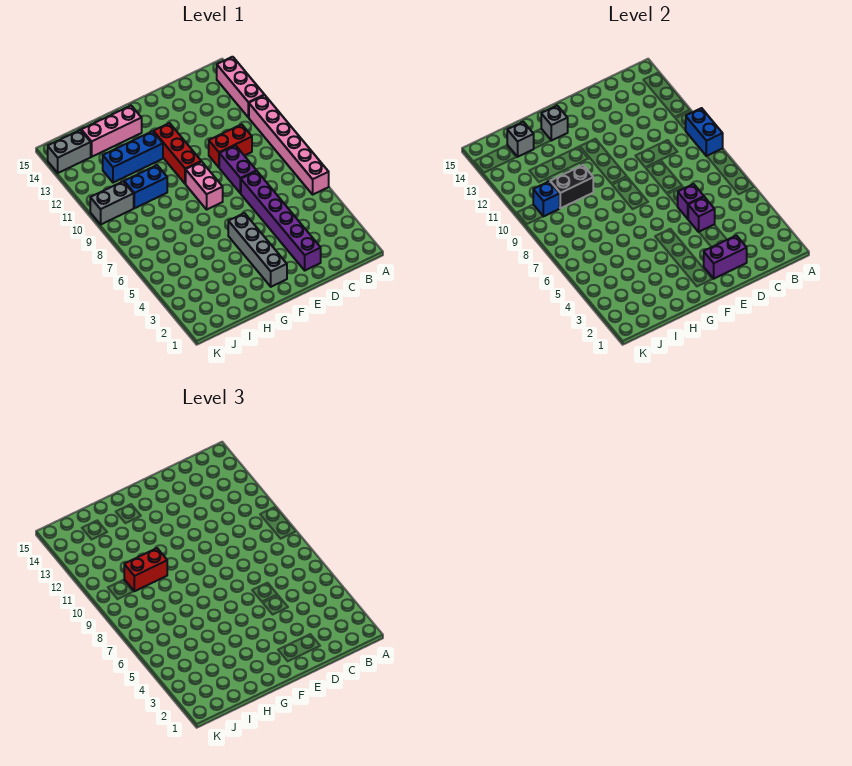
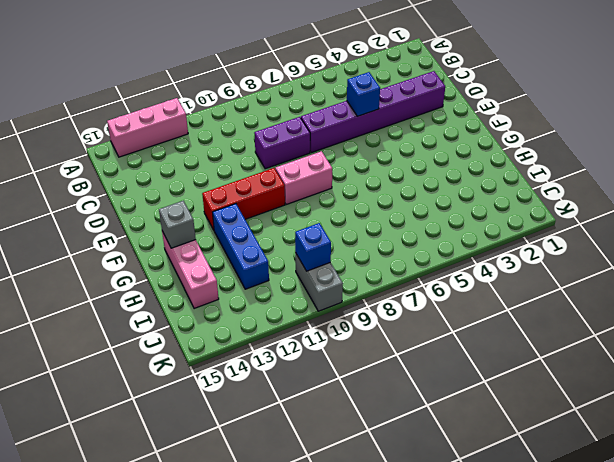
blue brick D5 level 2 -> purple brick D5 level 2
none -> pink brick A6:A11 level 1
none -> red brick C10:D10 level 1
none -> grey brick F2:F5 level 1

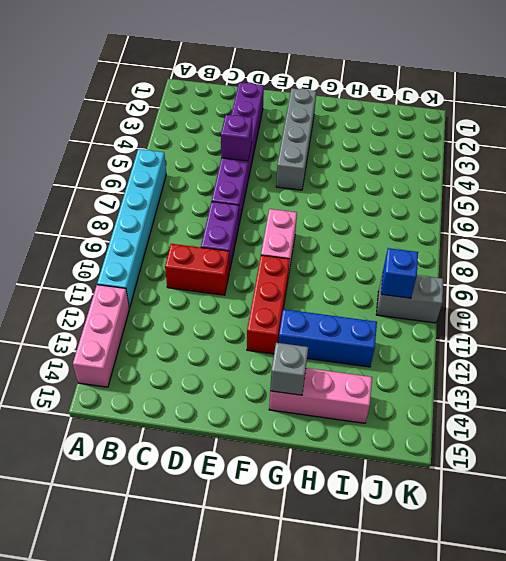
cyan brick A6:A11 level 1 -> pink brick A6:A11 level 1
none -> blue brick H10:I10 level 1
none -> grey brick J14:K14 level 1
none -> blue brick A9:A10 level 2

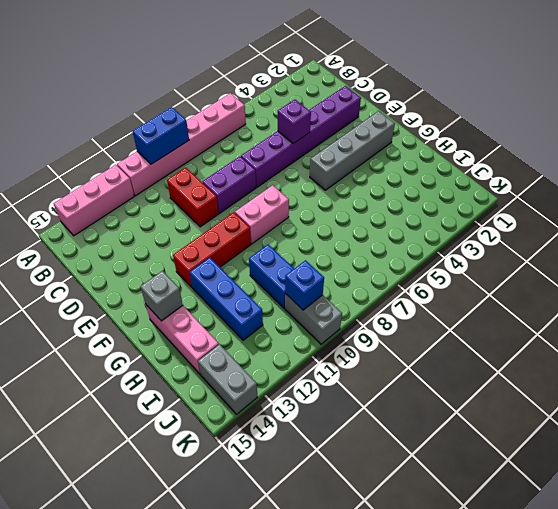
none -> purple brick D2:E2 level 2
none -> purple brick D6 level 2
none -> black brick H10:I10 level 2

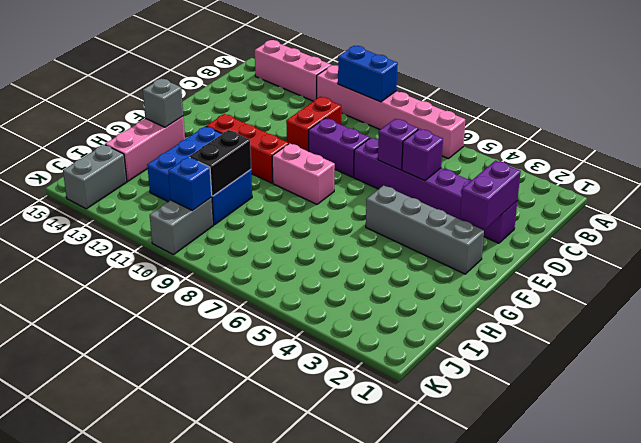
none -> grey brick I14 level 2
none -> red brick H10:I10 level 3

